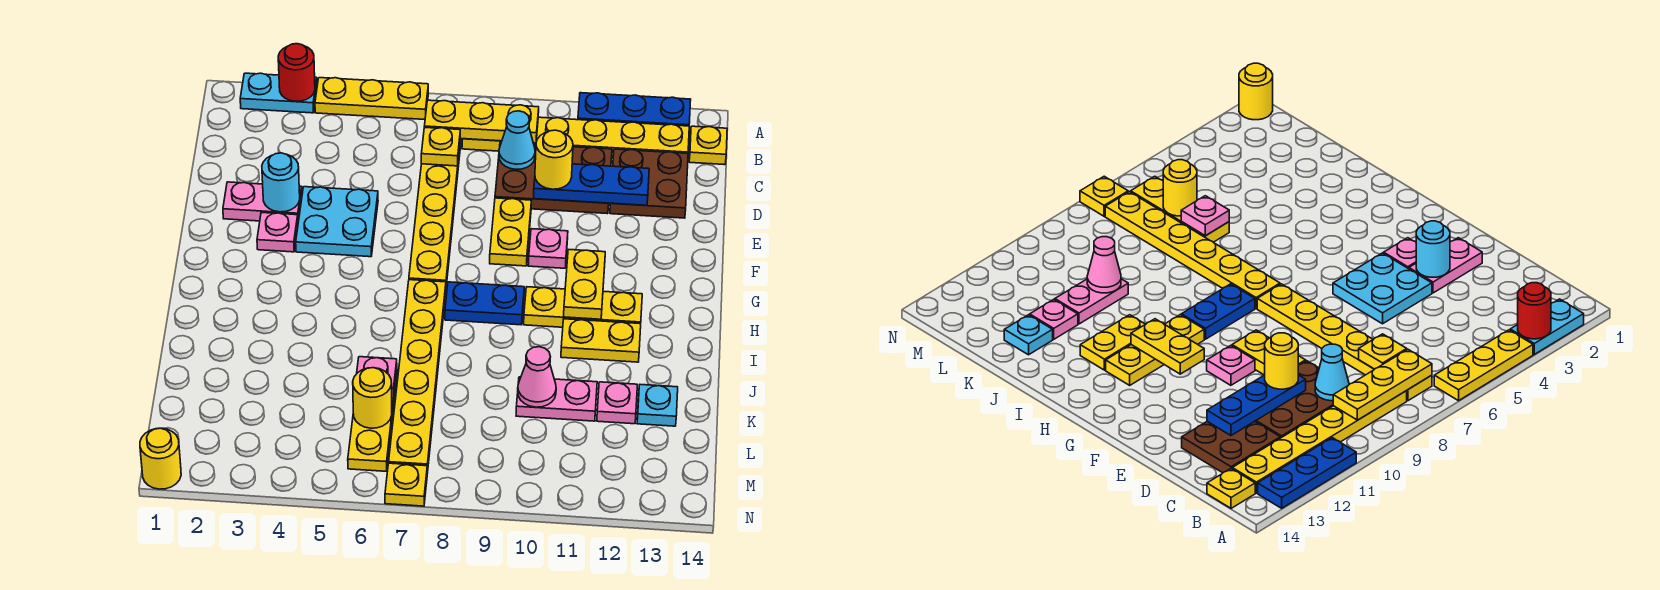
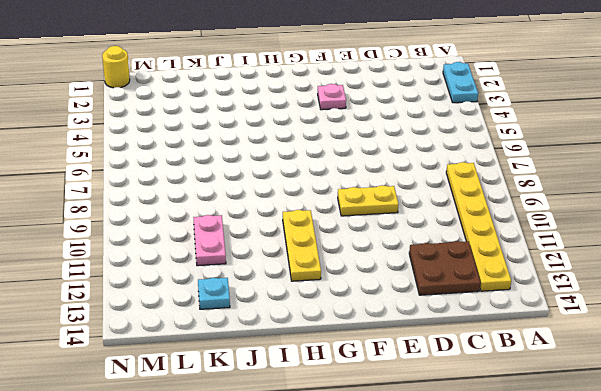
none -> yellow plate A4:A6 level 1
none -> blue plate A11:A13 level 1
none -> yellow plate B7:G7 level 1
none -> yellow plate B14 level 1

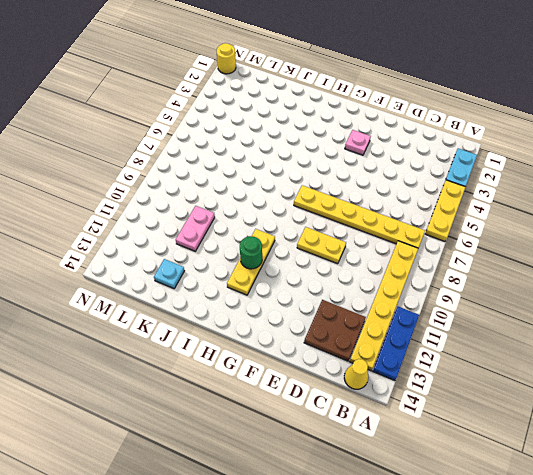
yellow cone B14 level 1 -> yellow plate B14 level 1
green round brick H11 level 2 -> yellow plate G11:H11 level 2
none -> brown plate C9:D11 level 1
none -> pink plate E2:E3 level 1
none -> cyan plate E4:F5 level 1
none -> pink plate F10 level 1

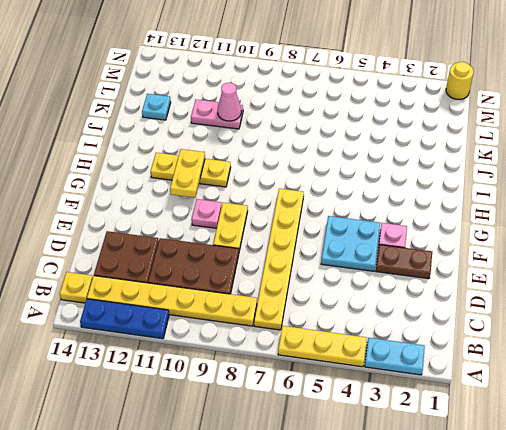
brown plate E2:E3 level 1 -> pink plate E2:E3 level 1
none -> yellow plate H7:M7 level 1
none -> blue plate H8:H9 level 1
none -> yellow plate I11:I12 level 1
none -> yellow plate K6:M6 level 1

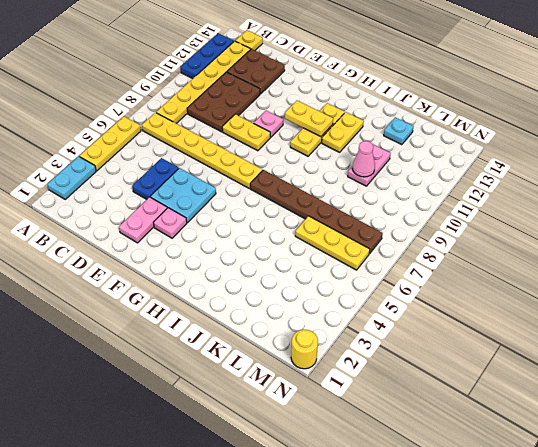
blue plate D4:D5 level 1 -> blue plate H8:H9 level 1
brown plate H7:M7 level 1 -> yellow plate H7:M7 level 1
none -> pink plate K12 level 1
none -> yellow plate N7 level 1
none -> red round brick A3 level 2
none -> yellow plate B7:B9 level 2

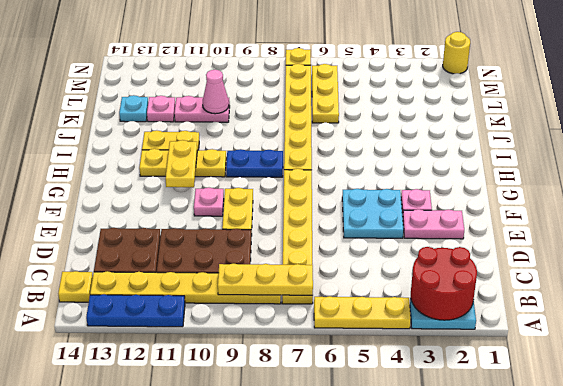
red round brick A2:B3 level 2 -> red round brick A3 level 2
none -> yellow plate C7 level 2
none -> cyan cone C9 level 2
none -> blue plate D10:D12 level 2
none -> cyan round brick E3 level 2

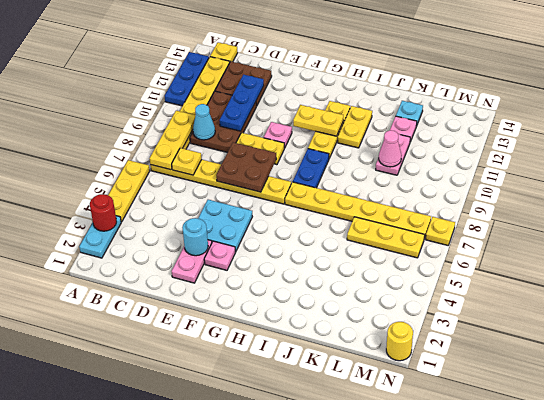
brown plate E7:F8 level 2 -> none
none -> pink plate K6 level 2
none -> yellow round brick L6 level 2
none -> yellow round brick D10 level 3

